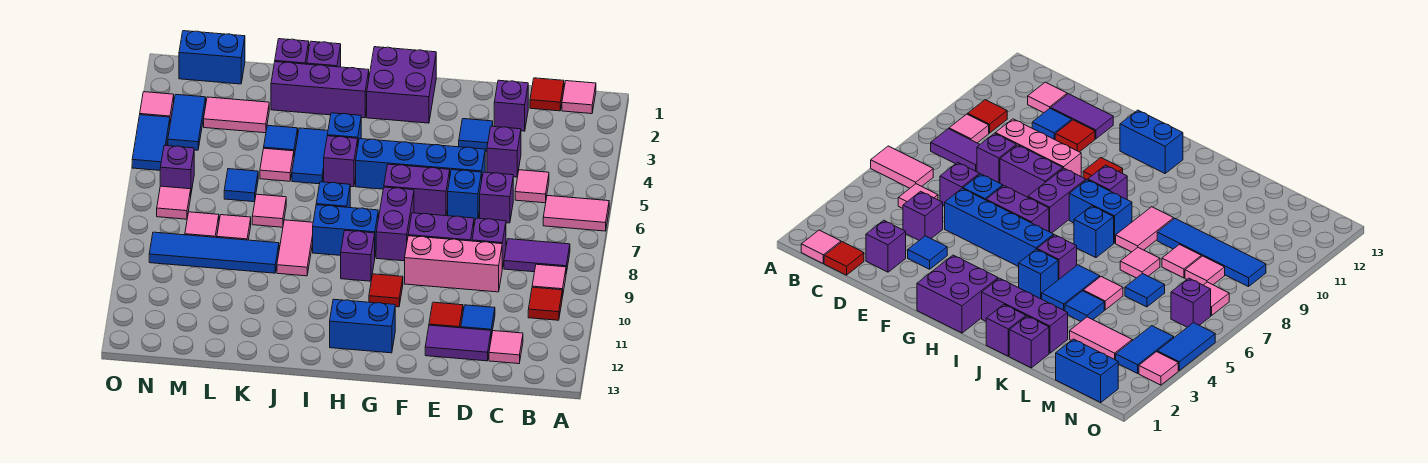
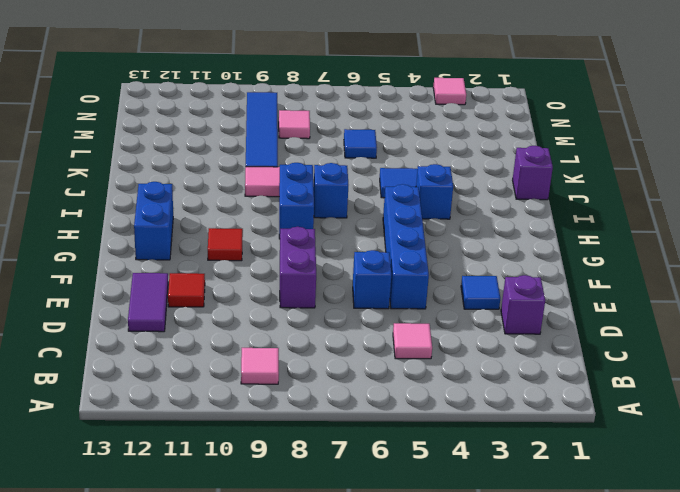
none -> pink tile A6:B6 level 1
none -> pink tile B1 level 1
none -> purple tile B8:C8 level 1
none -> red tile B10 level 1

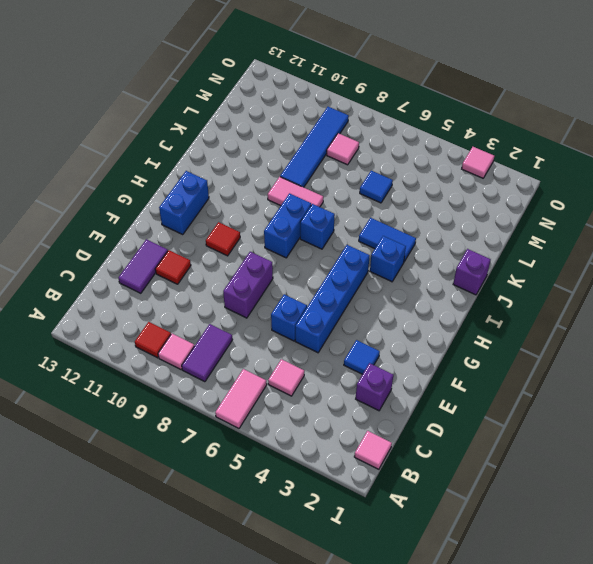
none -> red tile C1 level 1
none -> pink tile C12 level 1
none -> purple brick D4 level 1
none -> purple brick D6 level 1

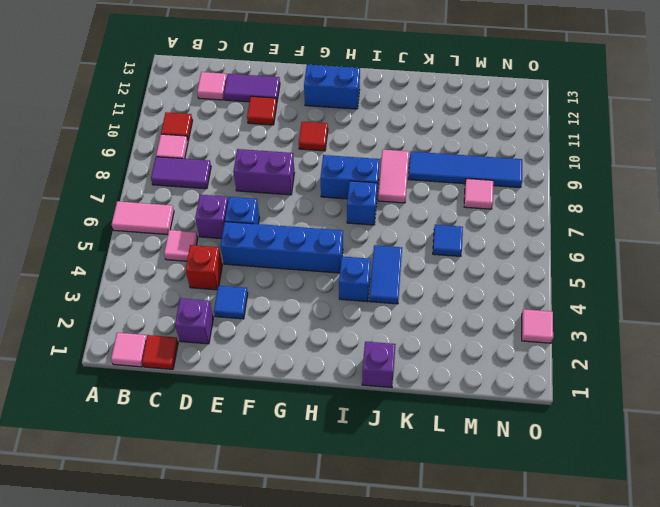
red brick D4 level 1 -> purple brick D4 level 1
none -> purple brick D8 level 1
none -> pink brick D9:F9 level 1
none -> blue tile D11 level 1
none -> purple brick F6:G6 level 1

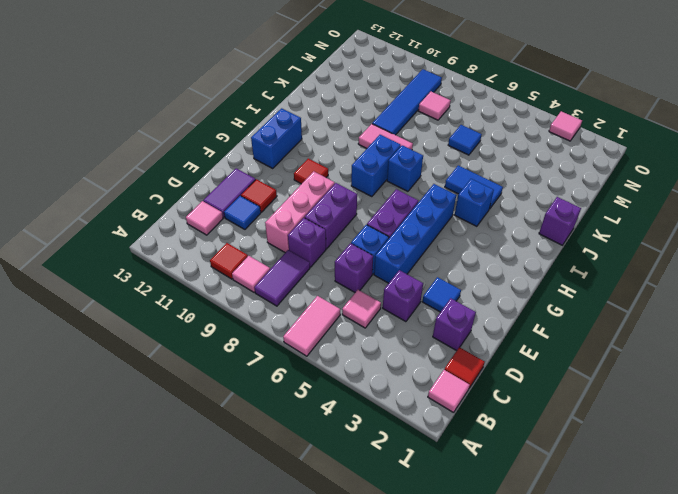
none -> purple brick G1:H2 level 1
none -> purple brick G7:G8 level 1
none -> purple brick H9 level 1
none -> purple brick I2:K2 level 1

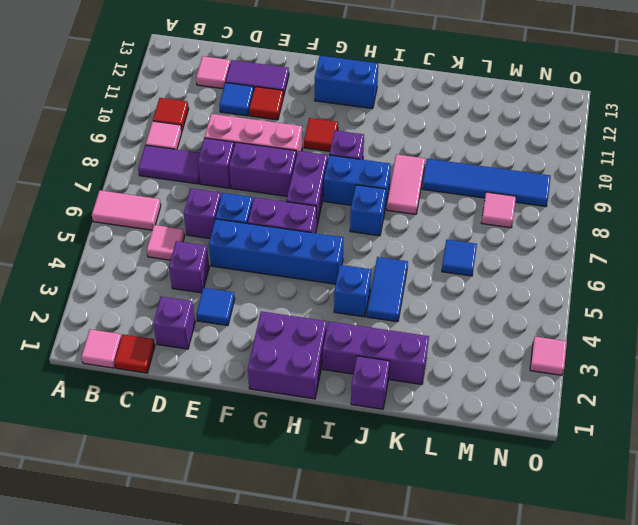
none -> purple brick I5 level 1
none -> purple brick K1 level 1
none -> blue tile K4 level 1
none -> pink tile K5 level 1

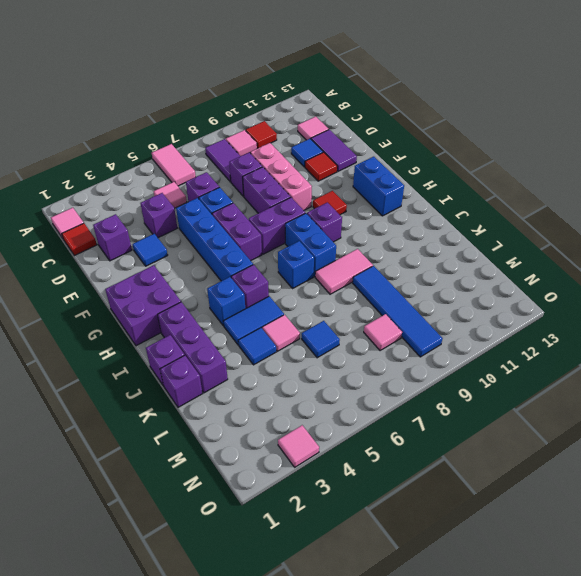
none -> pink tile K7 level 1
none -> pink tile L3:M3 level 1
none -> pink tile L8 level 1
none -> blue brick M1:N1 level 1

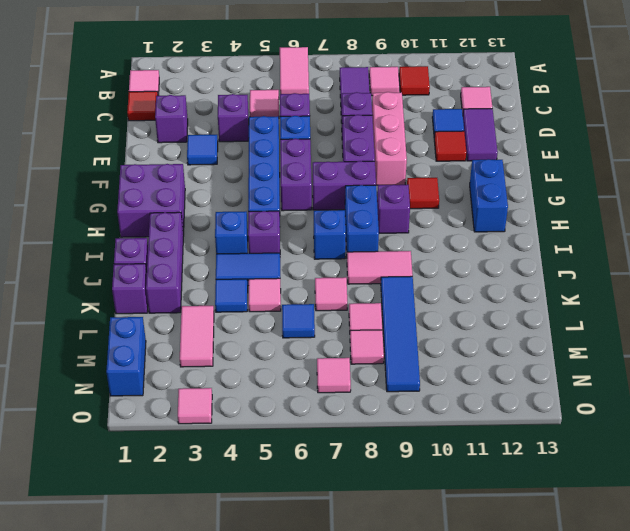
none -> blue tile N3:N4 level 1
none -> purple brick N6 level 1
none -> blue tile O4:O5 level 1

